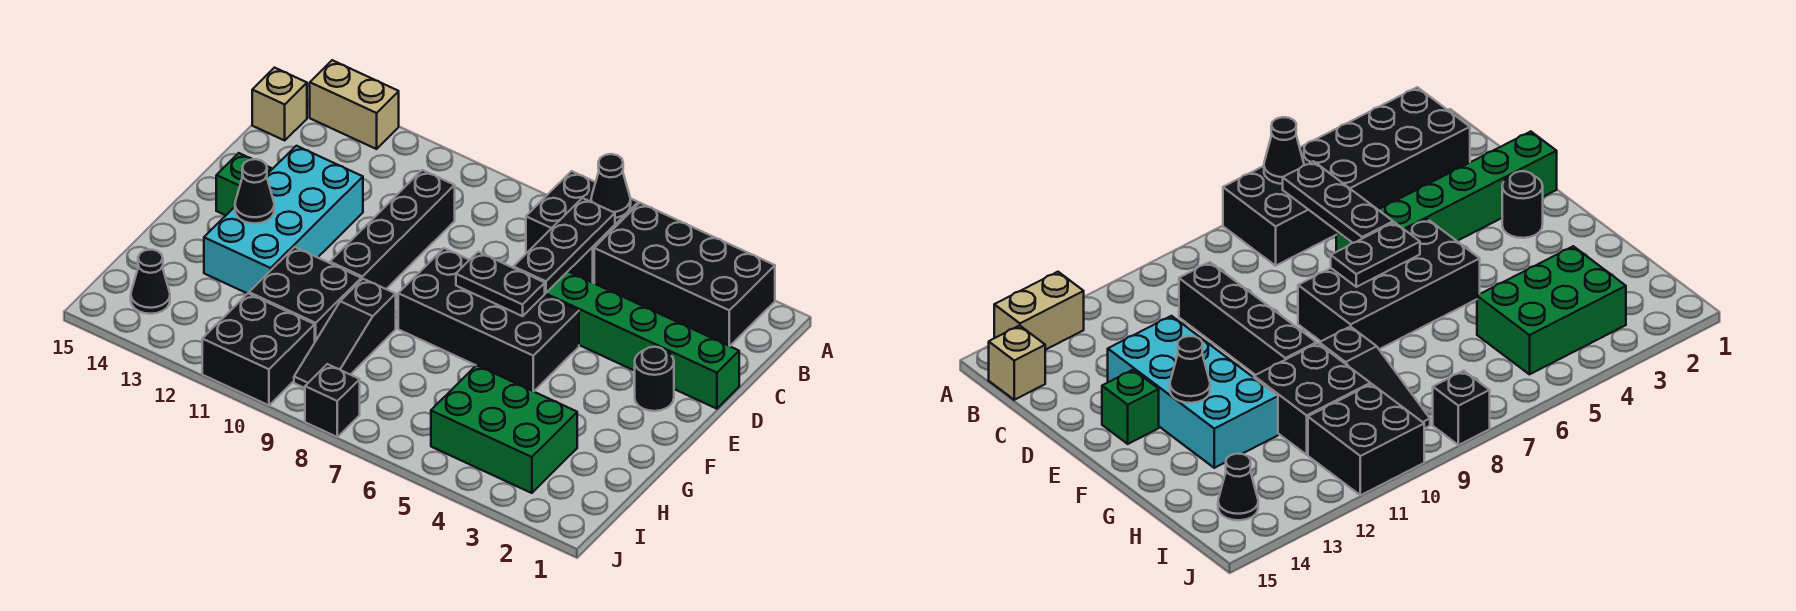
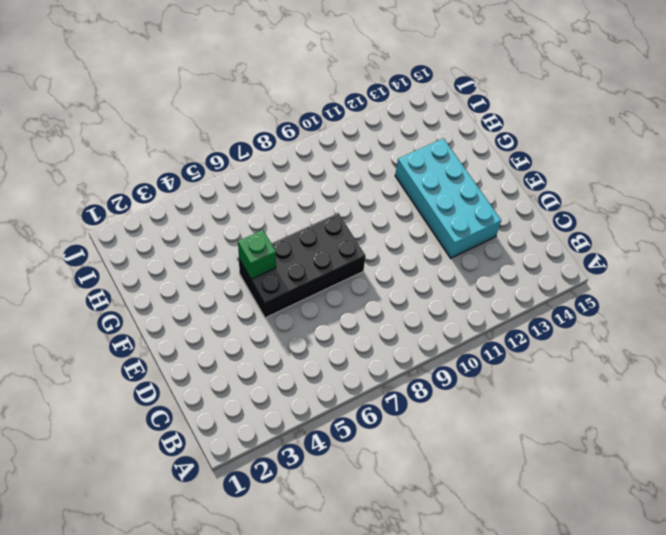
green brick F5 level 2 -> green brick E14 level 1
none -> black brick A2:B5 level 1
none -> black brick A6:B7 level 1
none -> tan brick A13:A14 level 1

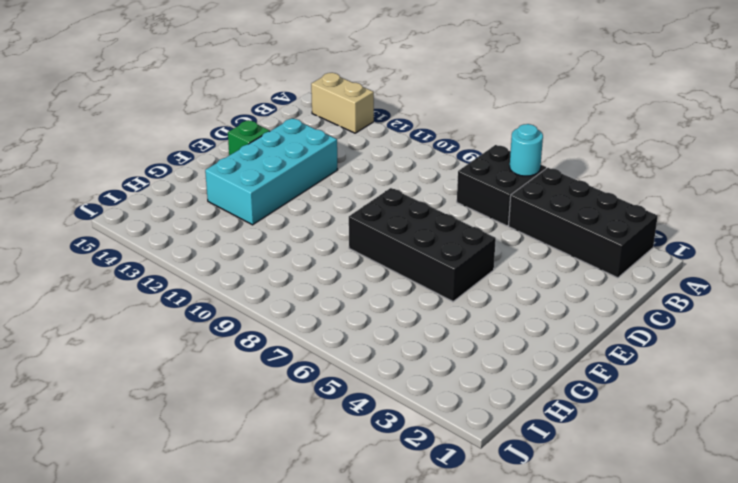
cyan round brick A6 level 2 -> black cone A6 level 2
none -> tan brick B15 level 1
none -> black brick C10:F10 level 1
none -> green brick D1:D6 level 1

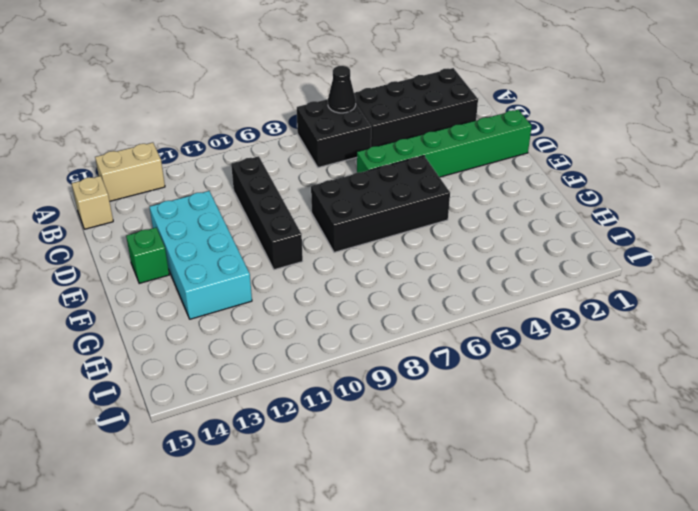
none -> black round brick E2 level 1
none -> black slope G9:I9 level 1 top G
none -> black brick G10:H11 level 1

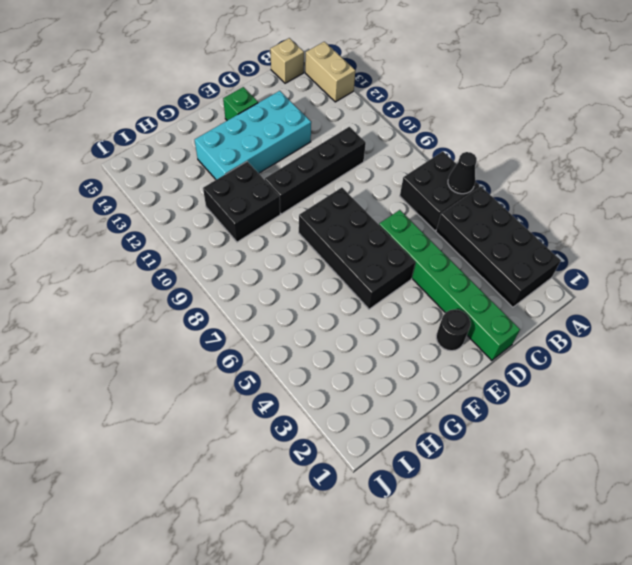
none -> black slope G9:I9 level 1 top G
none -> green brick H3:I5 level 1
none -> black brick I10:J11 level 1

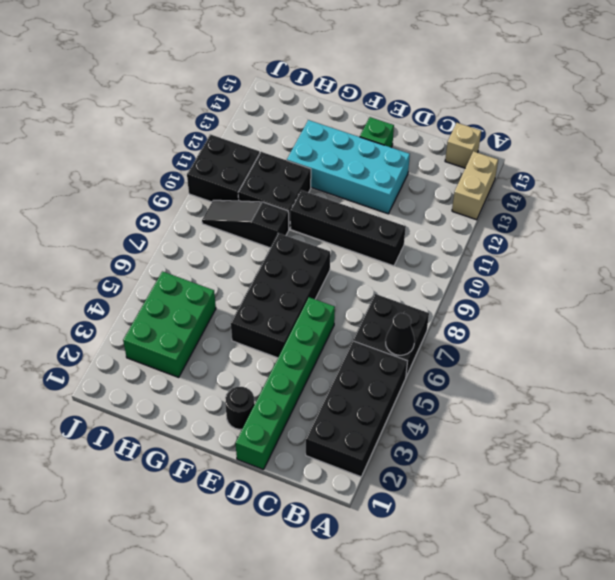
none -> black cone I14 level 1
none -> black brick J8 level 1
none -> black plate B6:D6 level 2

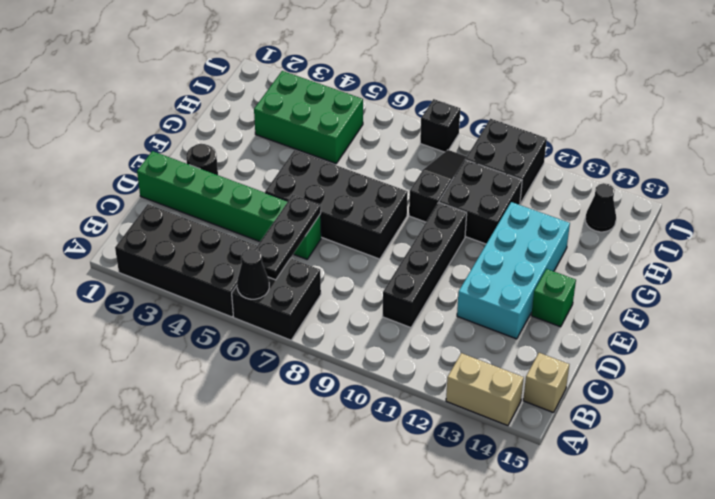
none -> black plate E6:E7 level 2
none -> black cone F13 level 2

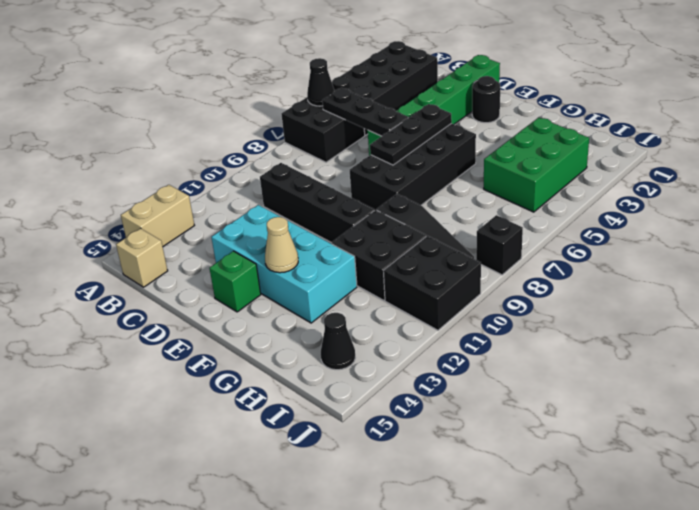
black plate E5:E7 level 2 -> black plate E6:E7 level 2
tan cone F13 level 2 -> black cone F13 level 2

